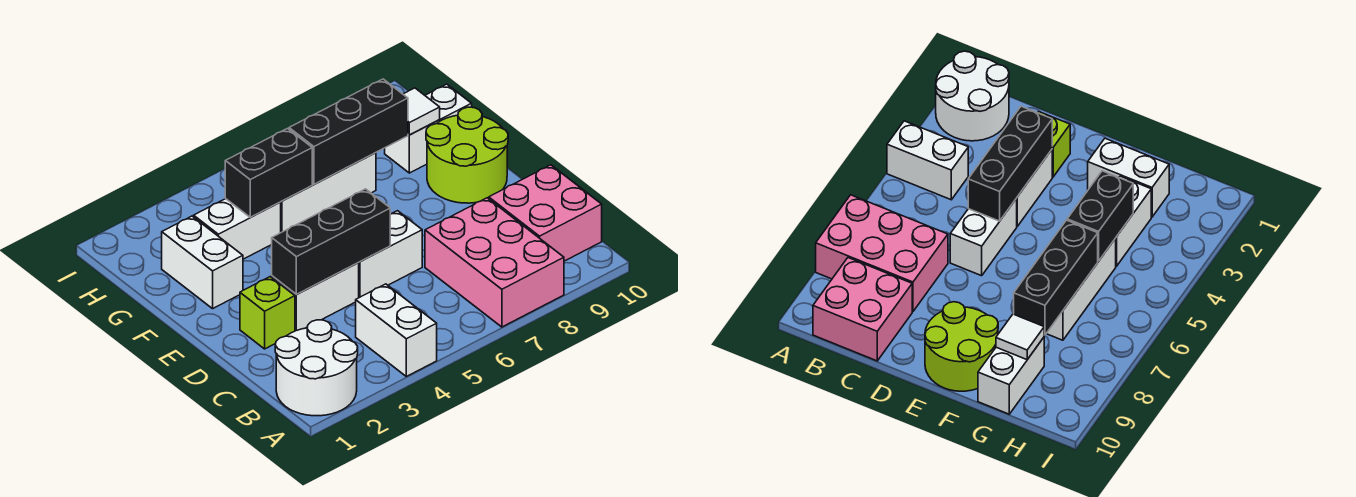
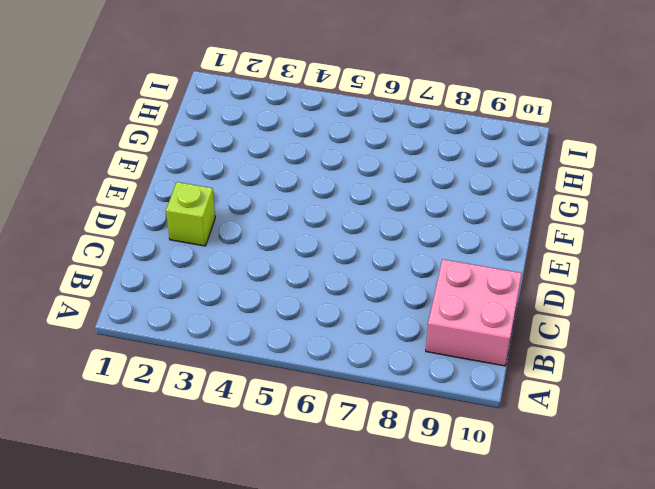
none -> white round brick A1:B2 level 1
none -> white brick A4:B4 level 1
none -> pink brick A7:C8 level 1

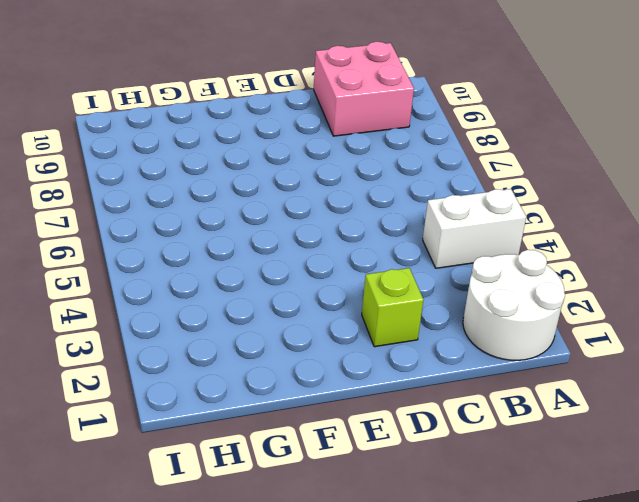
none -> pink brick A7:C8 level 1
none -> white brick D3:D4 level 1
none -> white brick D5:D6 level 1

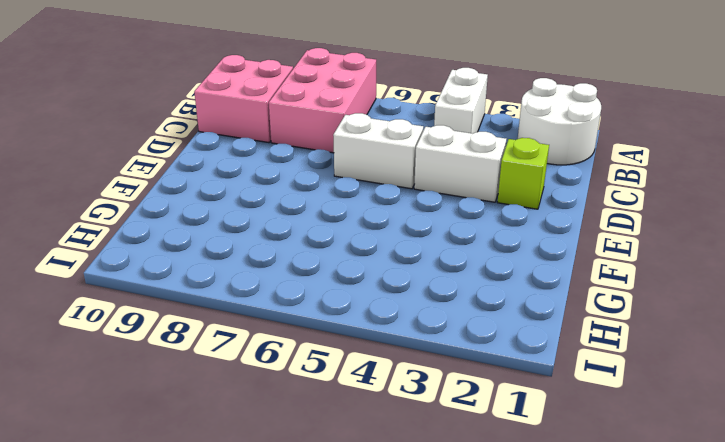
none -> lime round brick E9:F10 level 1
none -> white brick F2:G2 level 1
none -> white brick G3:G4 level 1

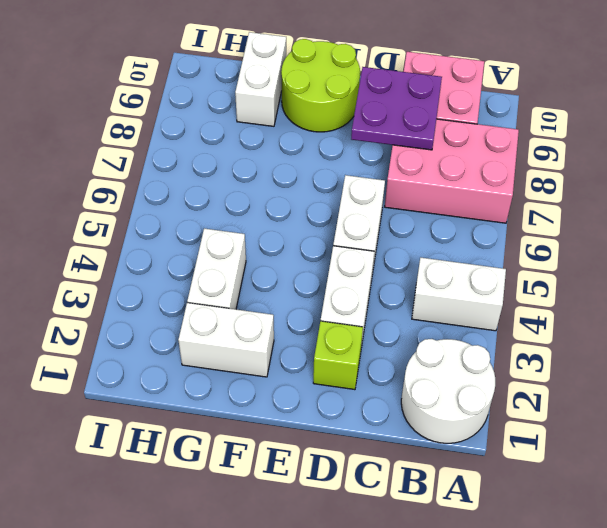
purple plate C8:D9 level 2 -> none
none -> white brick G5:G7 level 1
none -> black brick D3:D5 level 2
none -> black brick G4:G5 level 2

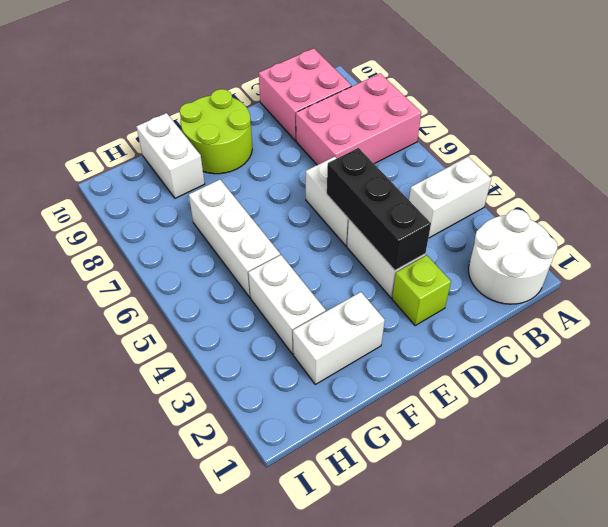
none -> black brick G4:G5 level 2
none -> black brick G6:G8 level 2
none -> white tile G9 level 2

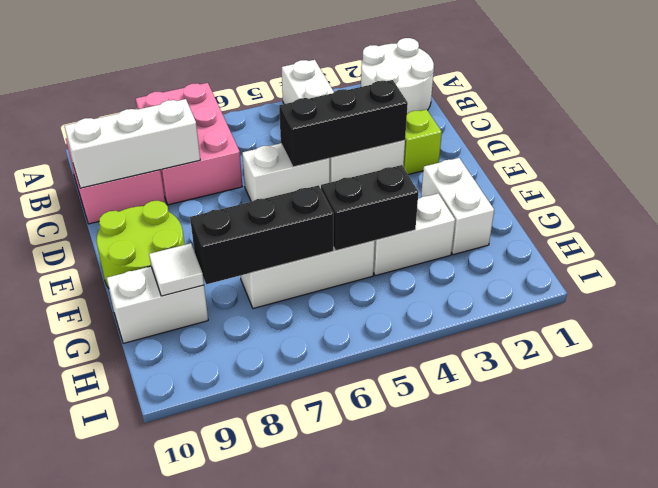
white brick C8:C10 level 2 -> none

